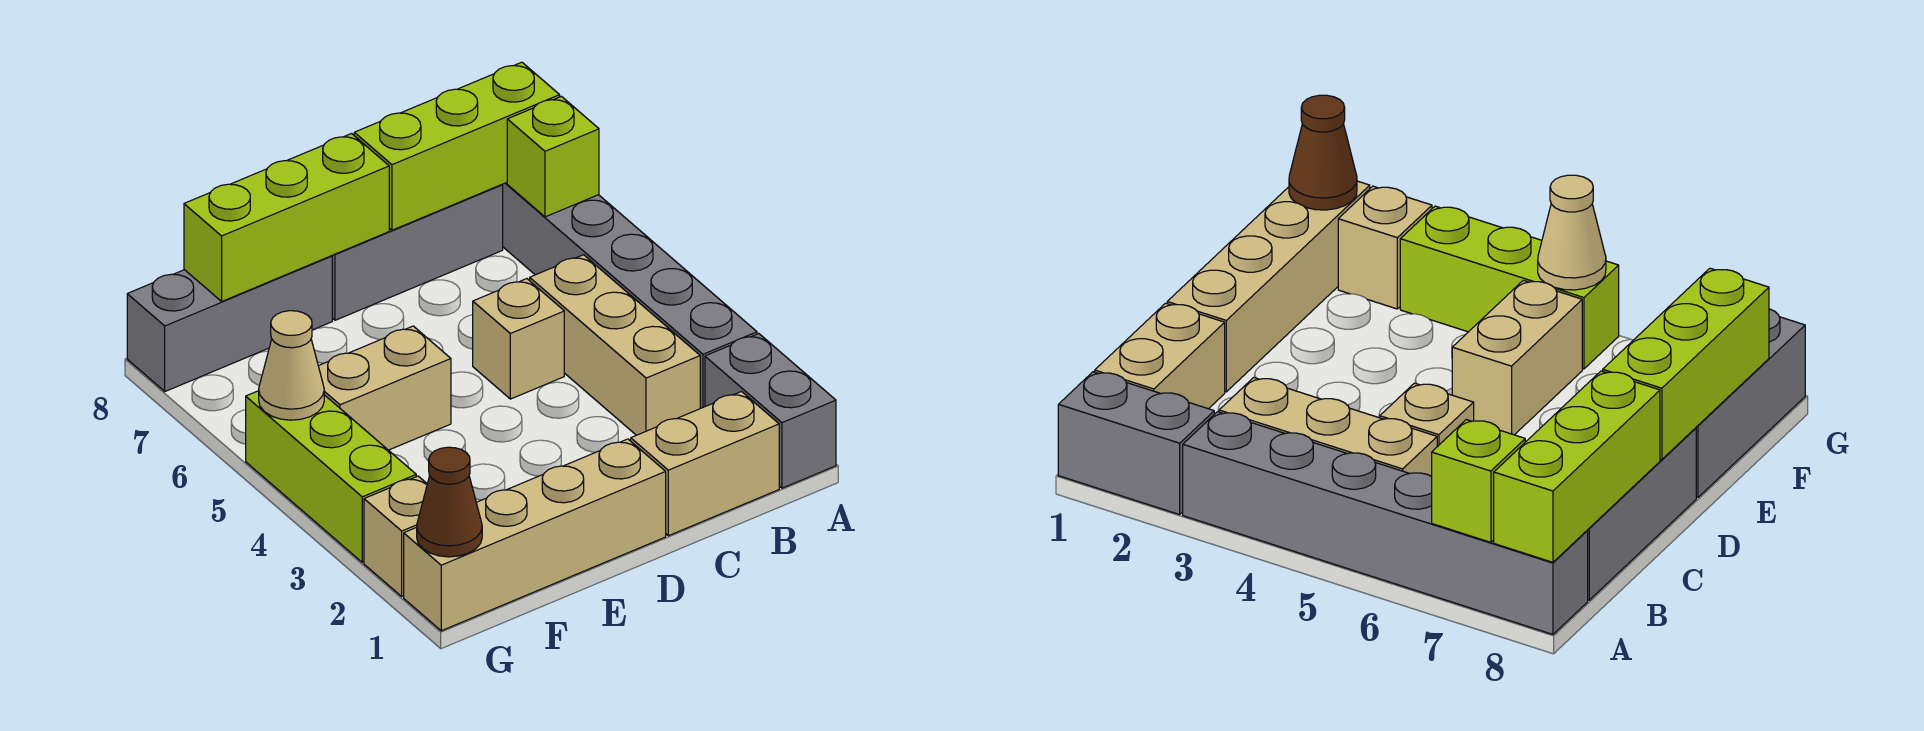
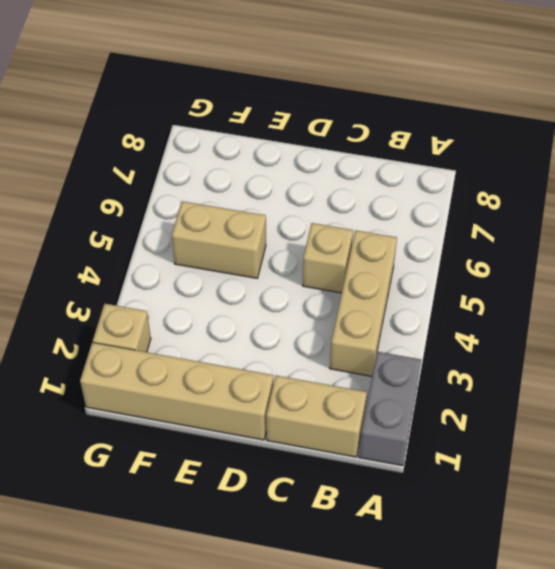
none -> grey brick A3:A8 level 1
none -> grey brick B8:D8 level 1
none -> grey brick E8:G8 level 1

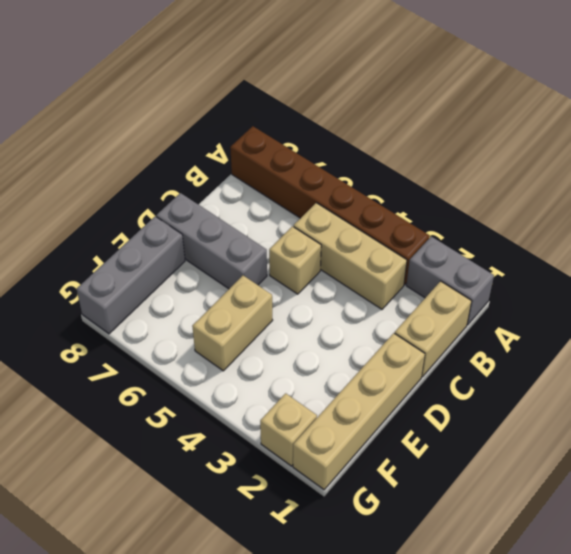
brown brick A3:A8 level 1 -> grey brick A3:A8 level 1
grey brick D6:D8 level 1 -> grey brick B8:D8 level 1
none -> lime brick G3:G5 level 1
none -> lime brick A7 level 2
none -> lime brick A8:C8 level 2

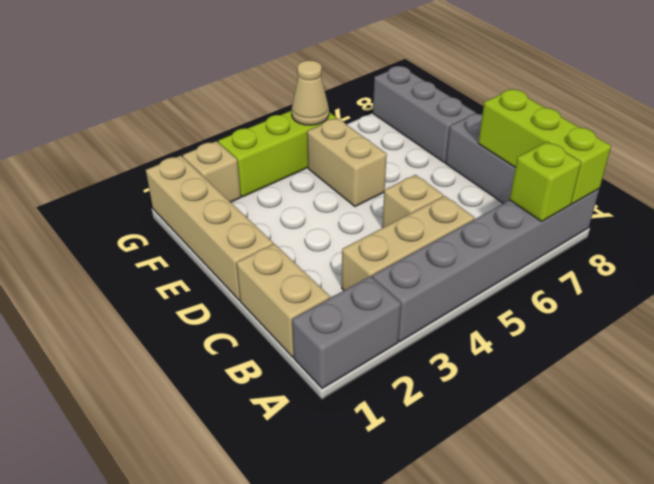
none -> lime brick D8:F8 level 2
none -> brown cone G1 level 2

